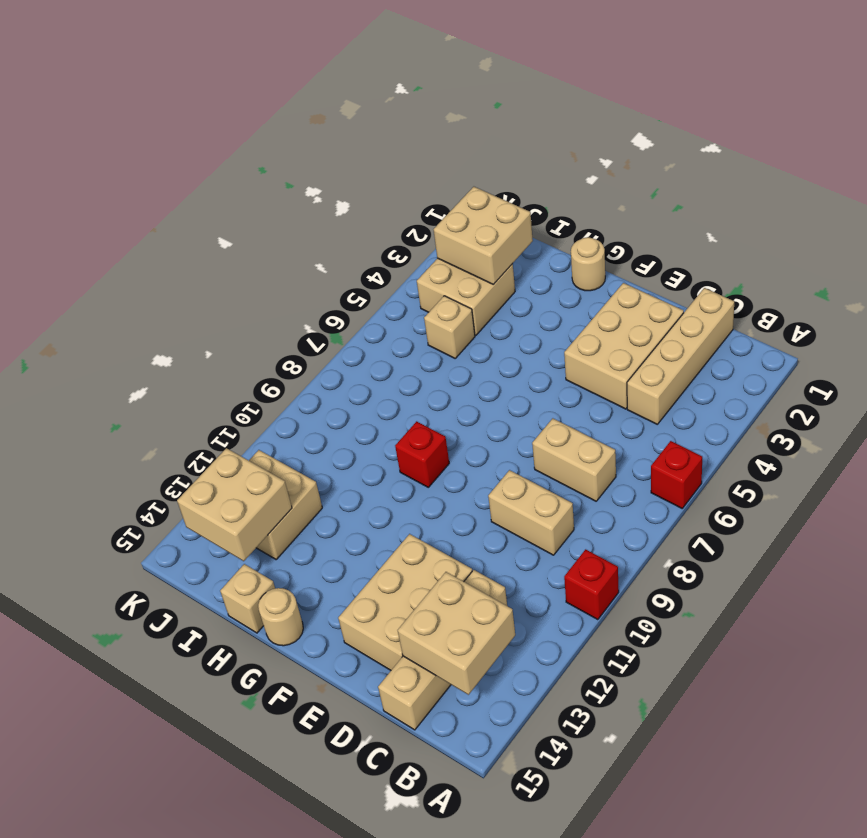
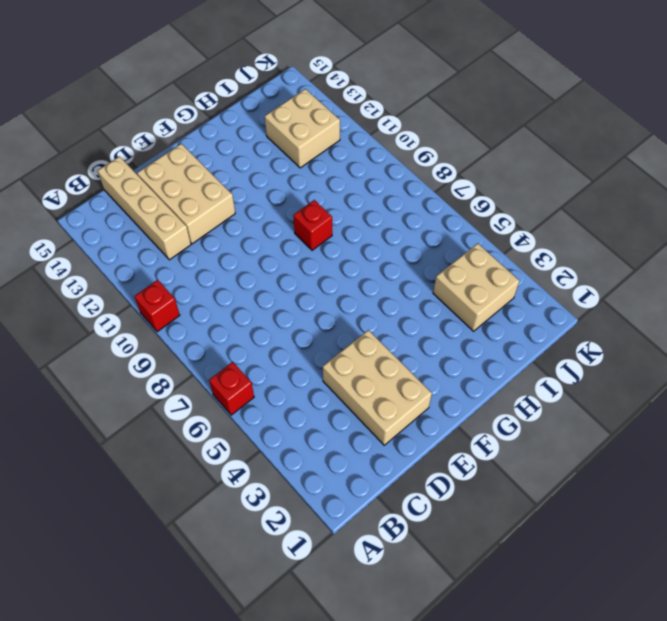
none -> tan brick C1:C4 level 1
none -> tan brick C7:D7 level 1
none -> tan brick C9:D9 level 1

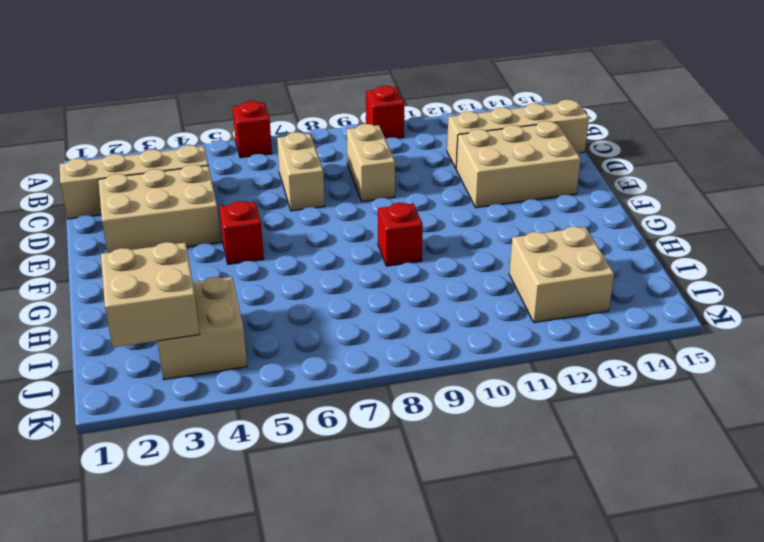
red brick F5 level 1 -> none
none -> tan round brick G1 level 1
none -> tan round brick G15 level 1
none -> tan brick H15 level 1

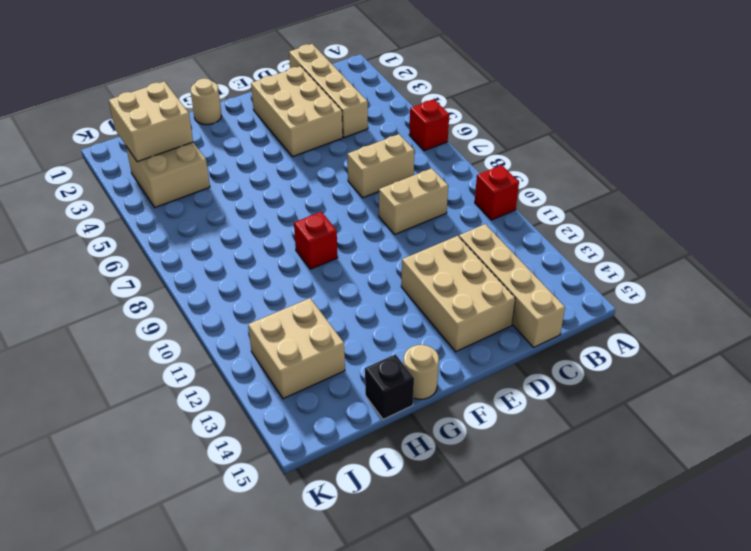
black brick H15 level 1 -> tan brick H15 level 1
none -> tan brick I5 level 1
none -> tan brick B13:C14 level 2
none -> tan brick I13:J14 level 2

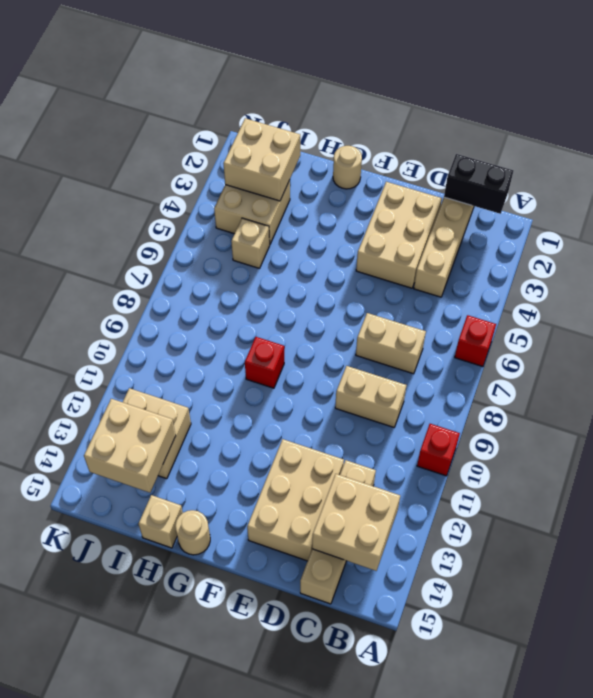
black brick B1:C1 level 2 -> none

